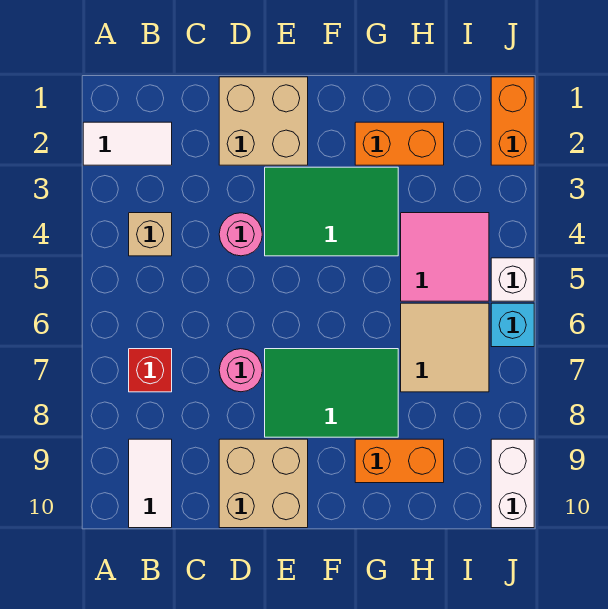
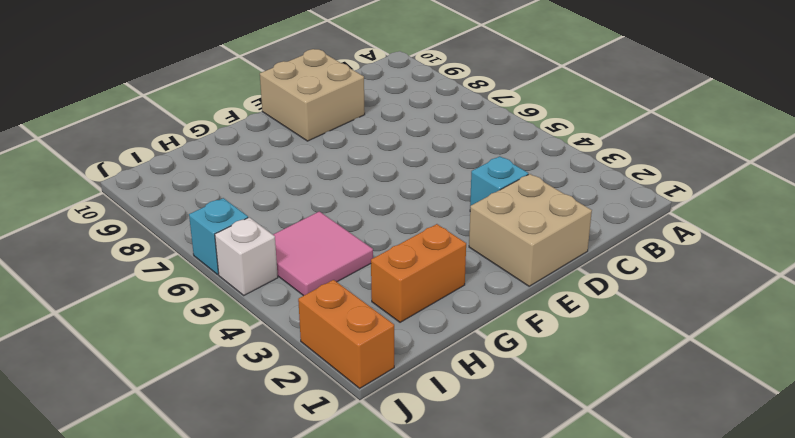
cyan brick D3 level 1 -> none
none -> white tile A2:B2 level 1
none -> tan brick B4 level 1
none -> red brick B7 level 1

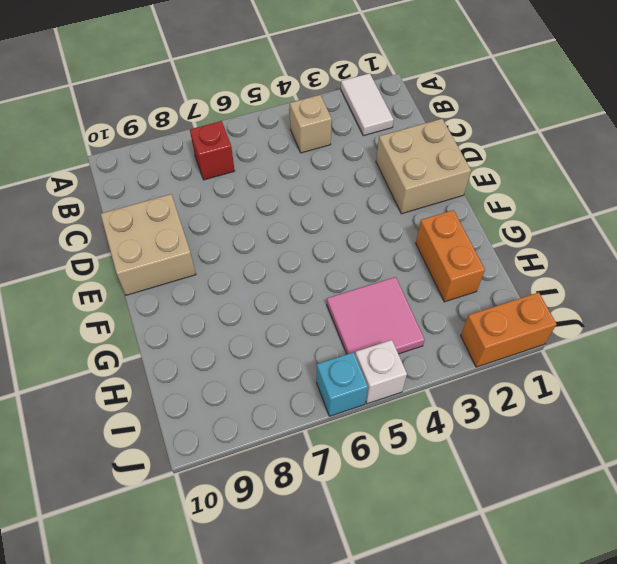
none -> white tile B9:B10 level 1
none -> pink round brick D4 level 1
none -> pink round brick D7 level 1

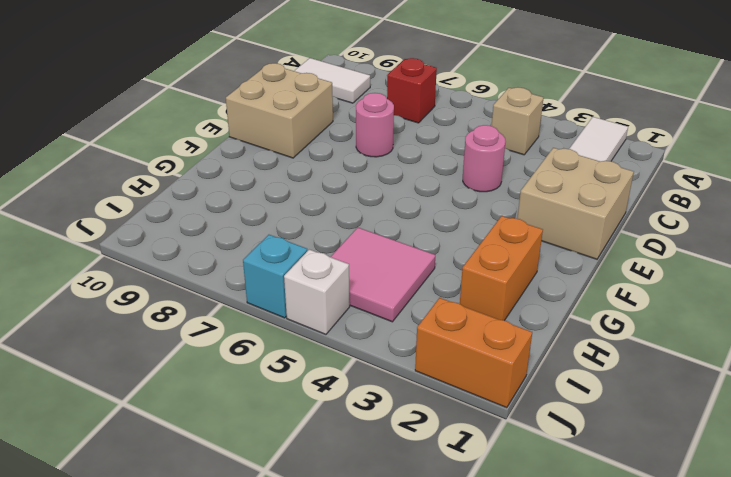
none -> green tile E3:G4 level 1
none -> green tile E7:G8 level 1
none -> orange brick G9:H9 level 1

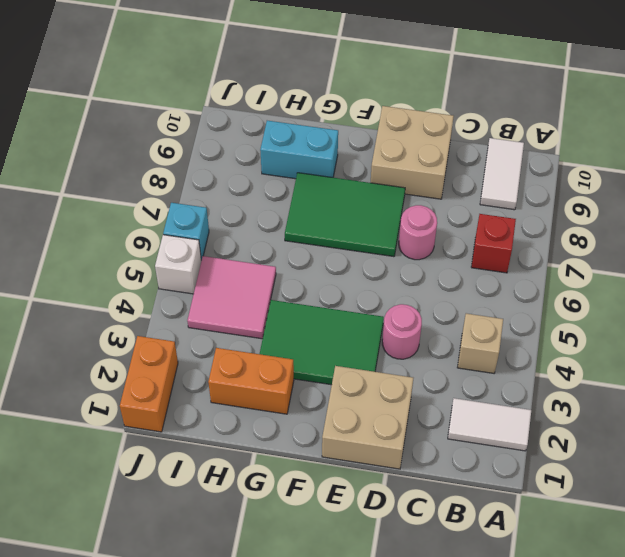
cyan brick G9:H9 level 1 -> orange brick G9:H9 level 1
none -> tan tile H6:I7 level 1
none -> white brick J9:J10 level 1

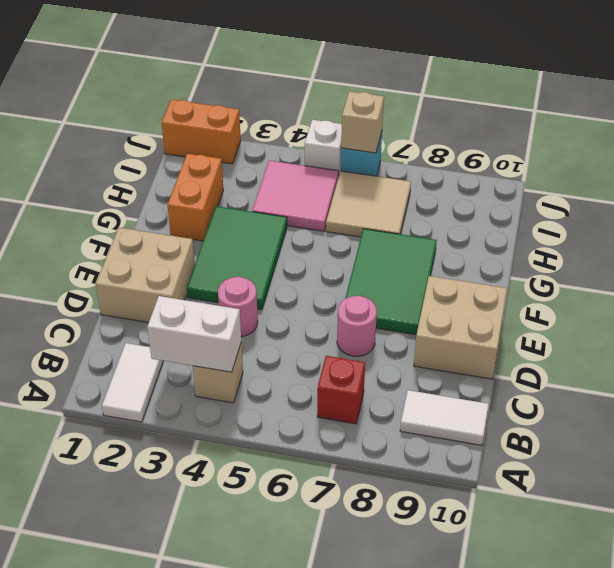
white brick B3:B4 level 2 -> white brick J9:J10 level 1
tan brick J6 level 2 -> none
none -> orange brick G9:H9 level 1

